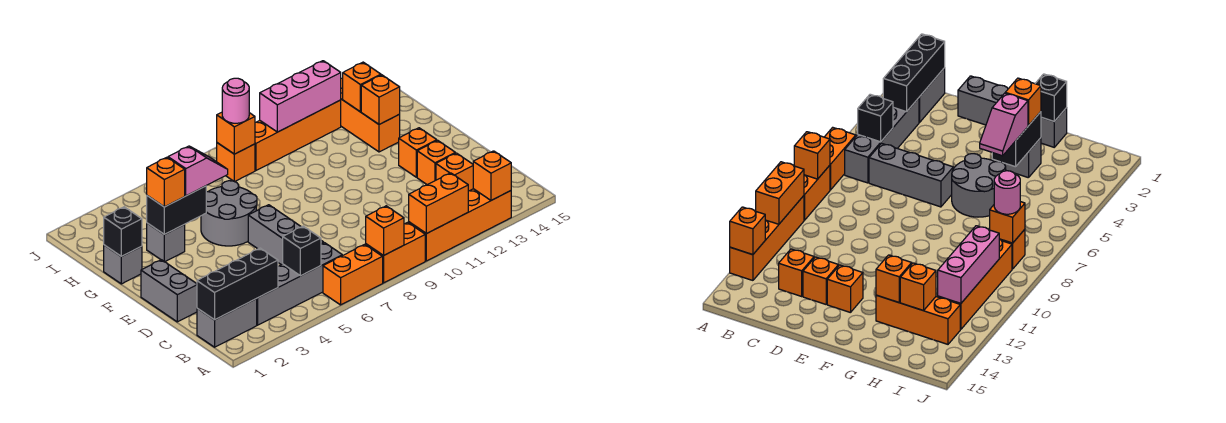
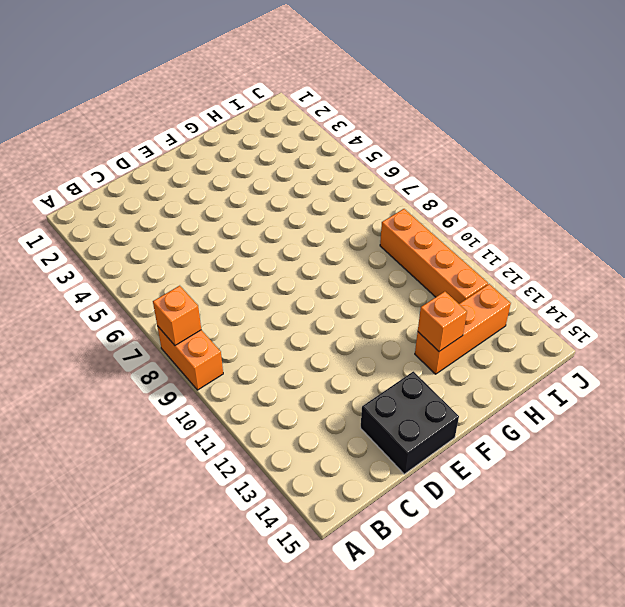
black brick D14:E15 level 1 -> none
none -> orange brick A6:A7 level 1
none -> orange brick A10:A13 level 1
none -> grey brick B1:B2 level 1
none -> grey brick B3:B6 level 1

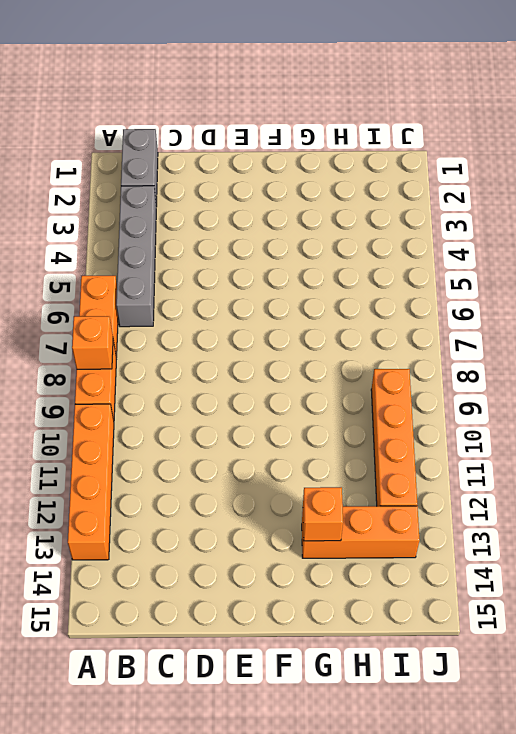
none -> grey brick C6:E6 level 1
none -> orange brick C13 level 1
none -> grey brick D1:E1 level 1
none -> orange brick D13 level 1

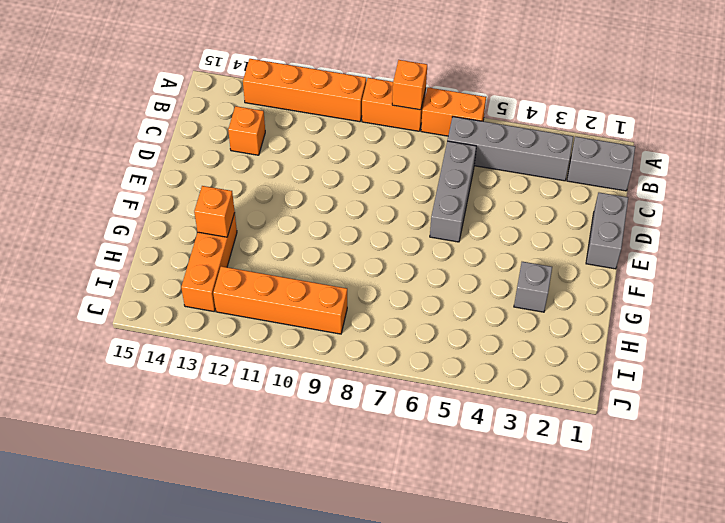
none -> orange brick D13 level 1
none -> orange brick E13 level 1
none -> grey round brick F5:G6 level 1
none -> grey brick G1 level 1

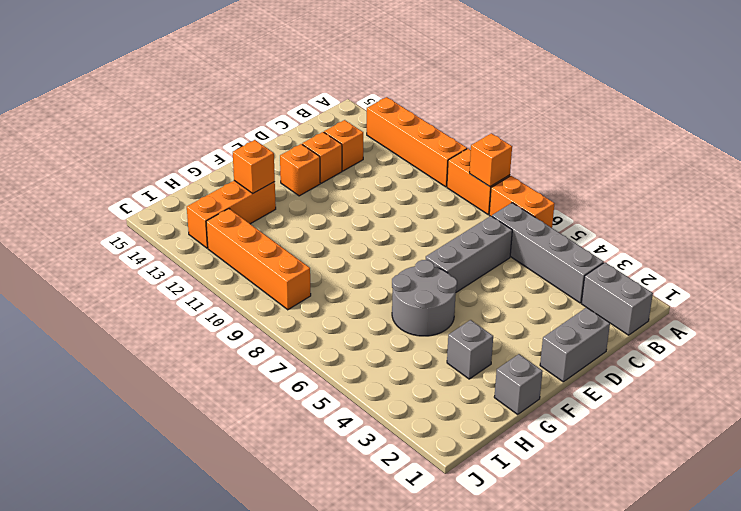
none -> orange brick I8 level 1
none -> orange brick A10:A11 level 2
none -> orange brick A13 level 2
none -> black brick B1:B3 level 2

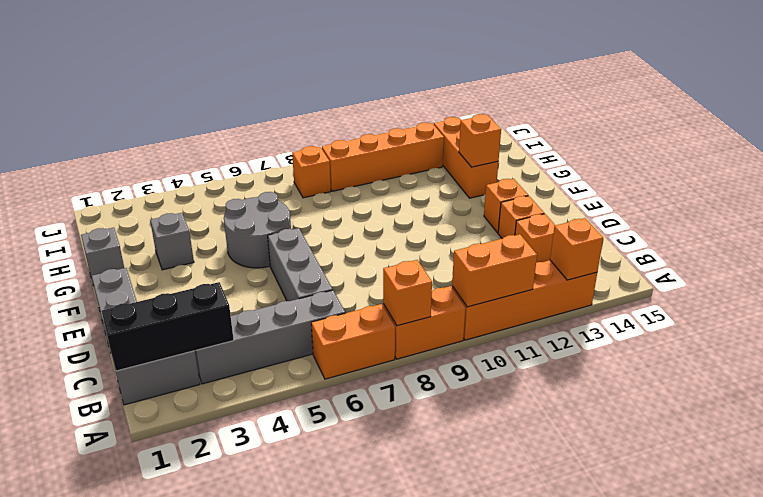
none -> black brick B5 level 2
none -> black brick G1 level 2
none -> black brick G3:G4 level 2
none -> orange brick H13 level 2

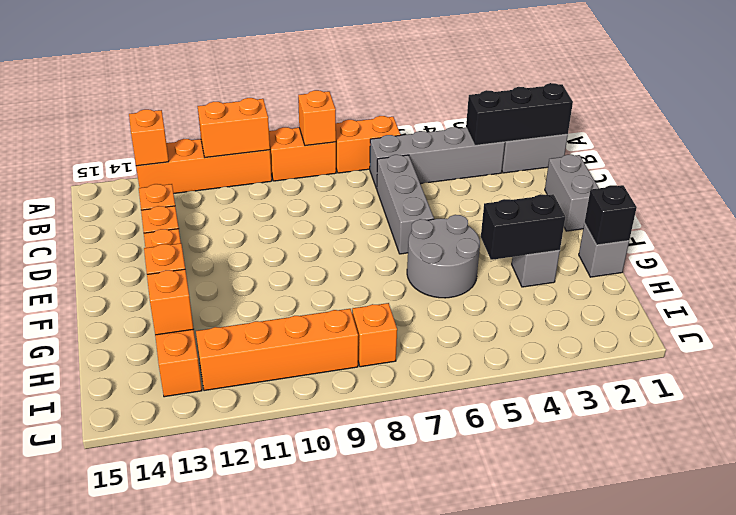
none -> black brick B5 level 2
none -> orange brick I8 level 2
none -> pink brick I10:I12 level 2
none -> orange brick G3 level 3

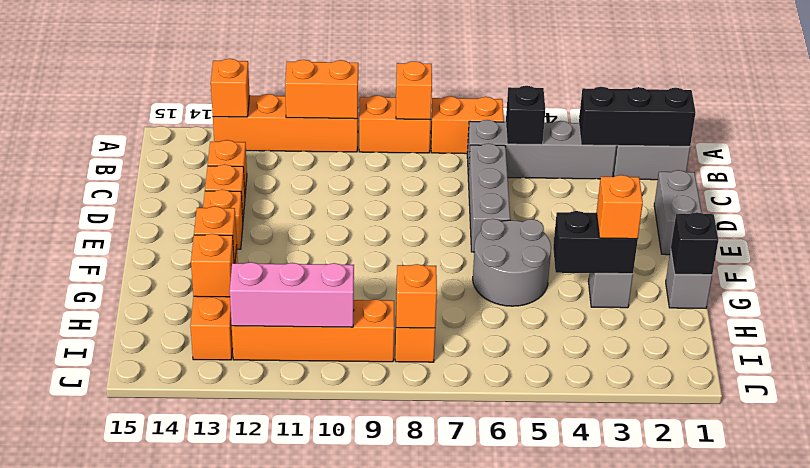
none -> pink slope G4:G5 level 3 top 4
none -> pink round brick I8 level 3

